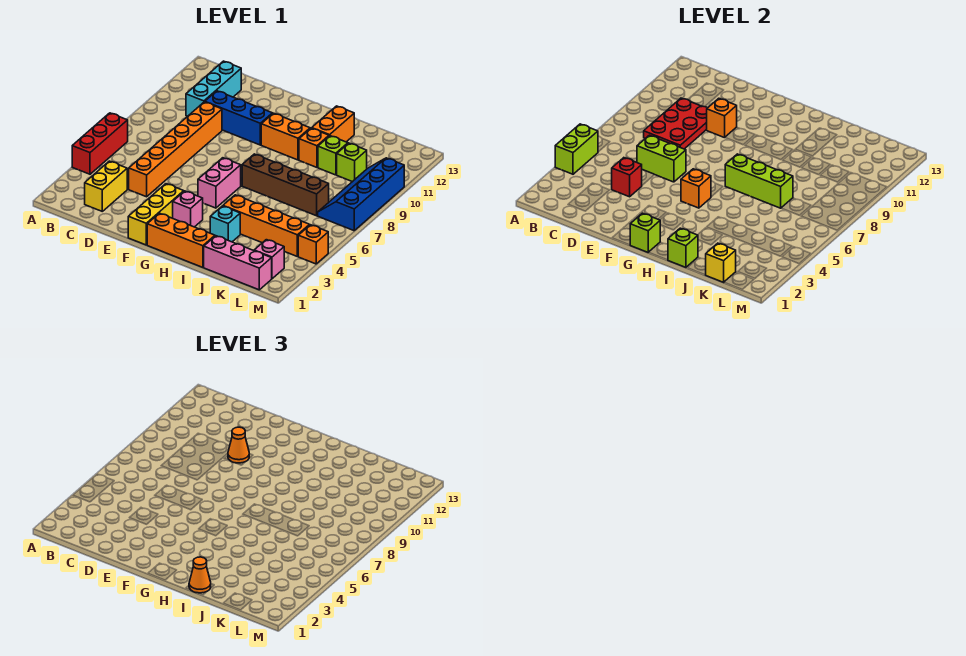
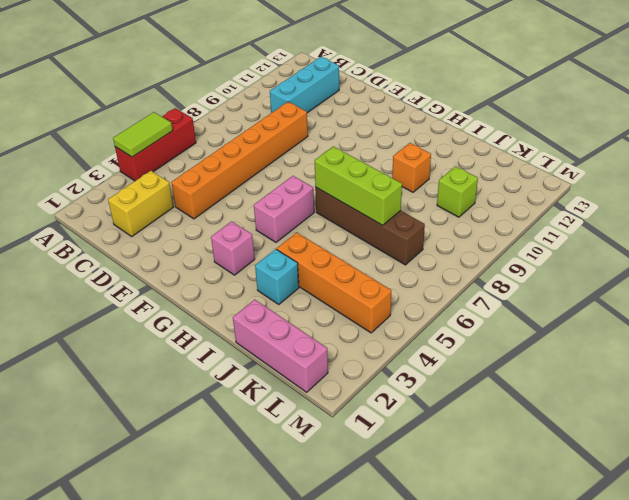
lime tile A4:A5 level 2 -> lime brick A4:A5 level 2
none -> blue brick D10:F10 level 1
none -> yellow brick F1:F3 level 1
none -> orange brick G1:I1 level 1
none -> orange brick G10:H10 level 1

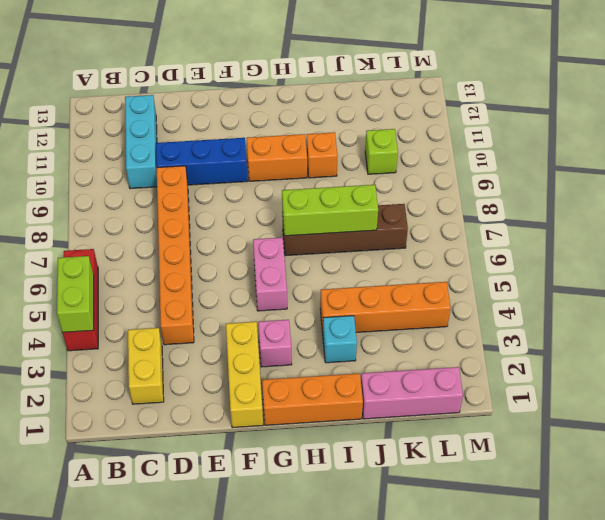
none -> orange brick I11:I12 level 1
none -> lime brick J10 level 1
none -> pink brick L2 level 1
none -> blue slope L7:M10 level 1 top M

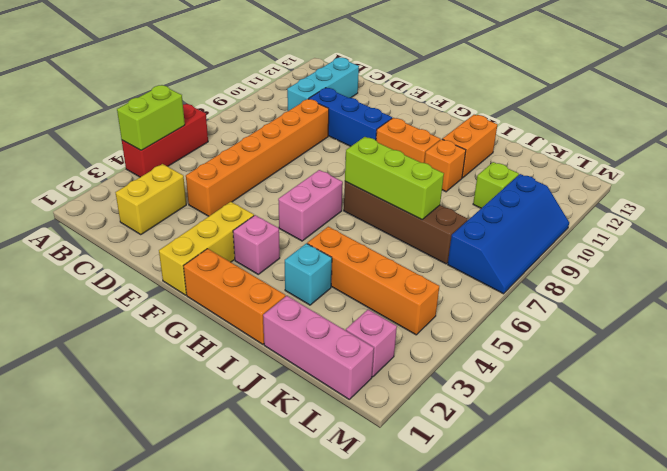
blue slope L7:M10 level 1 top L -> blue slope L7:M10 level 1 top M
none -> lime brick J10 level 1
none -> orange brick M4 level 1
none -> red plate C8:D10 level 2
none -> red brick D4 level 2

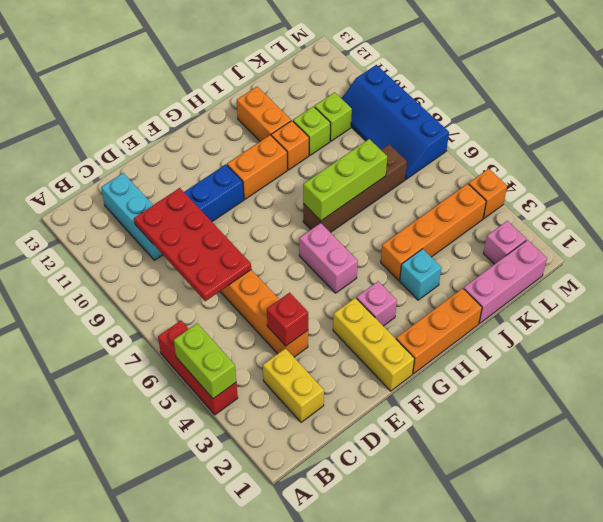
red plate C7:D10 level 2 -> red plate C8:D10 level 2
none -> lime brick D6:E6 level 2
none -> orange brick E10 level 2
none -> lime brick G1 level 2
none -> orange brick G5 level 2

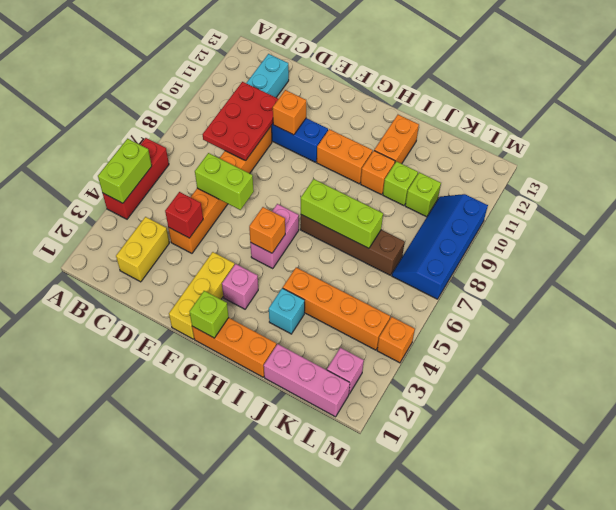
none -> lime brick I1 level 2
none -> yellow brick K1 level 2
none -> orange cone E10 level 3
none -> orange cone I1 level 3

